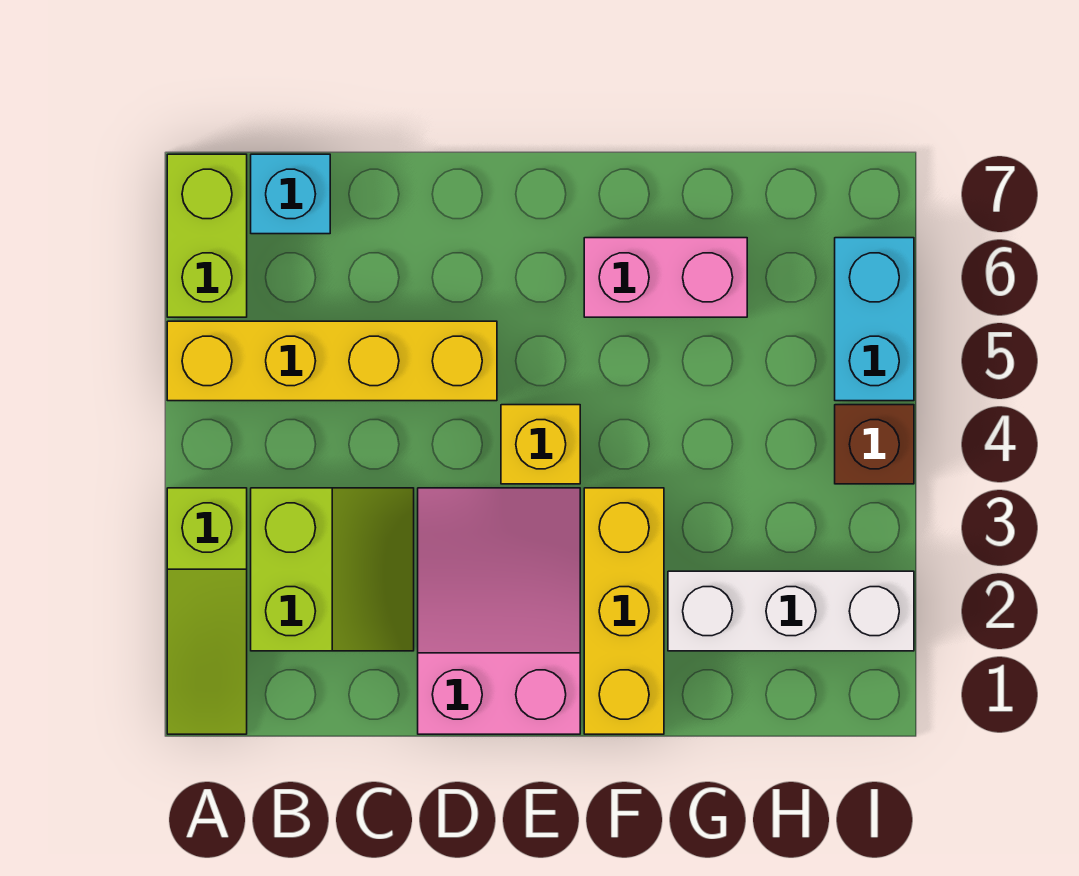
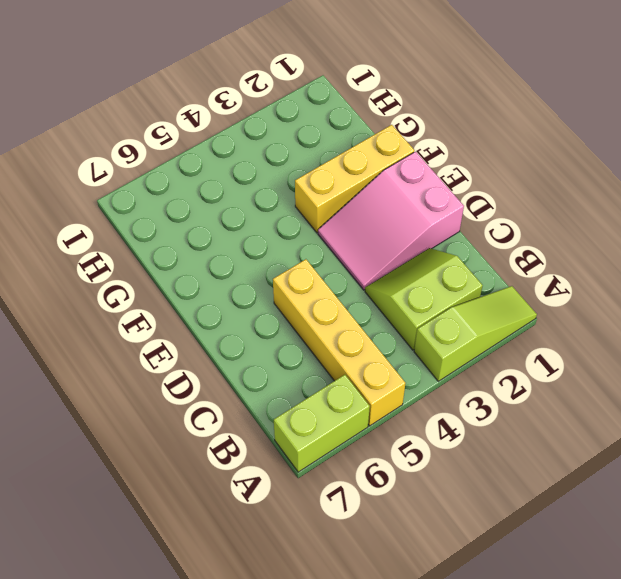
none -> cyan brick B7 level 1
none -> yellow brick E4 level 1
none -> pink brick F6:G6 level 1

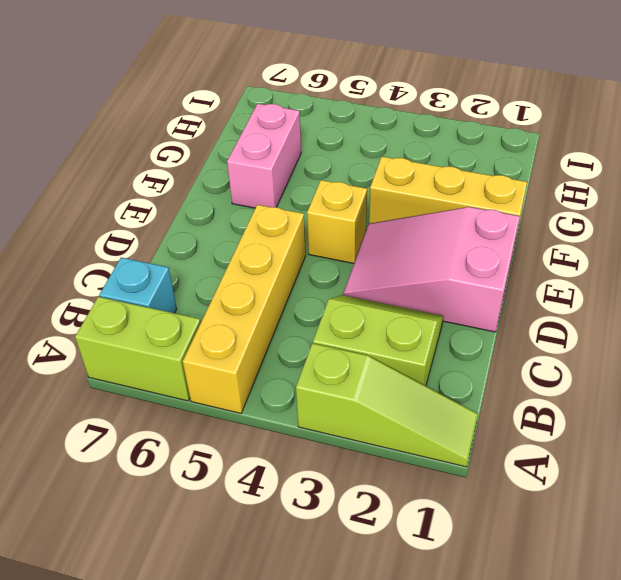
none -> white brick G2:I2 level 1
none -> brown brick I4 level 1
none -> cyan brick I5:I6 level 1

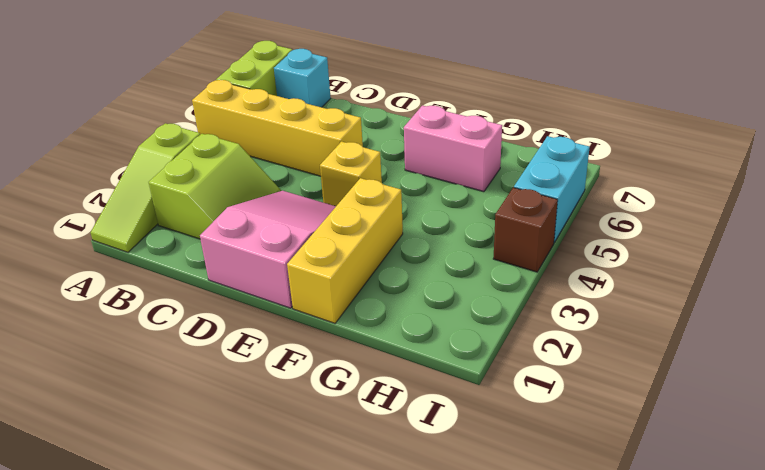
none -> white brick G2:I2 level 1

